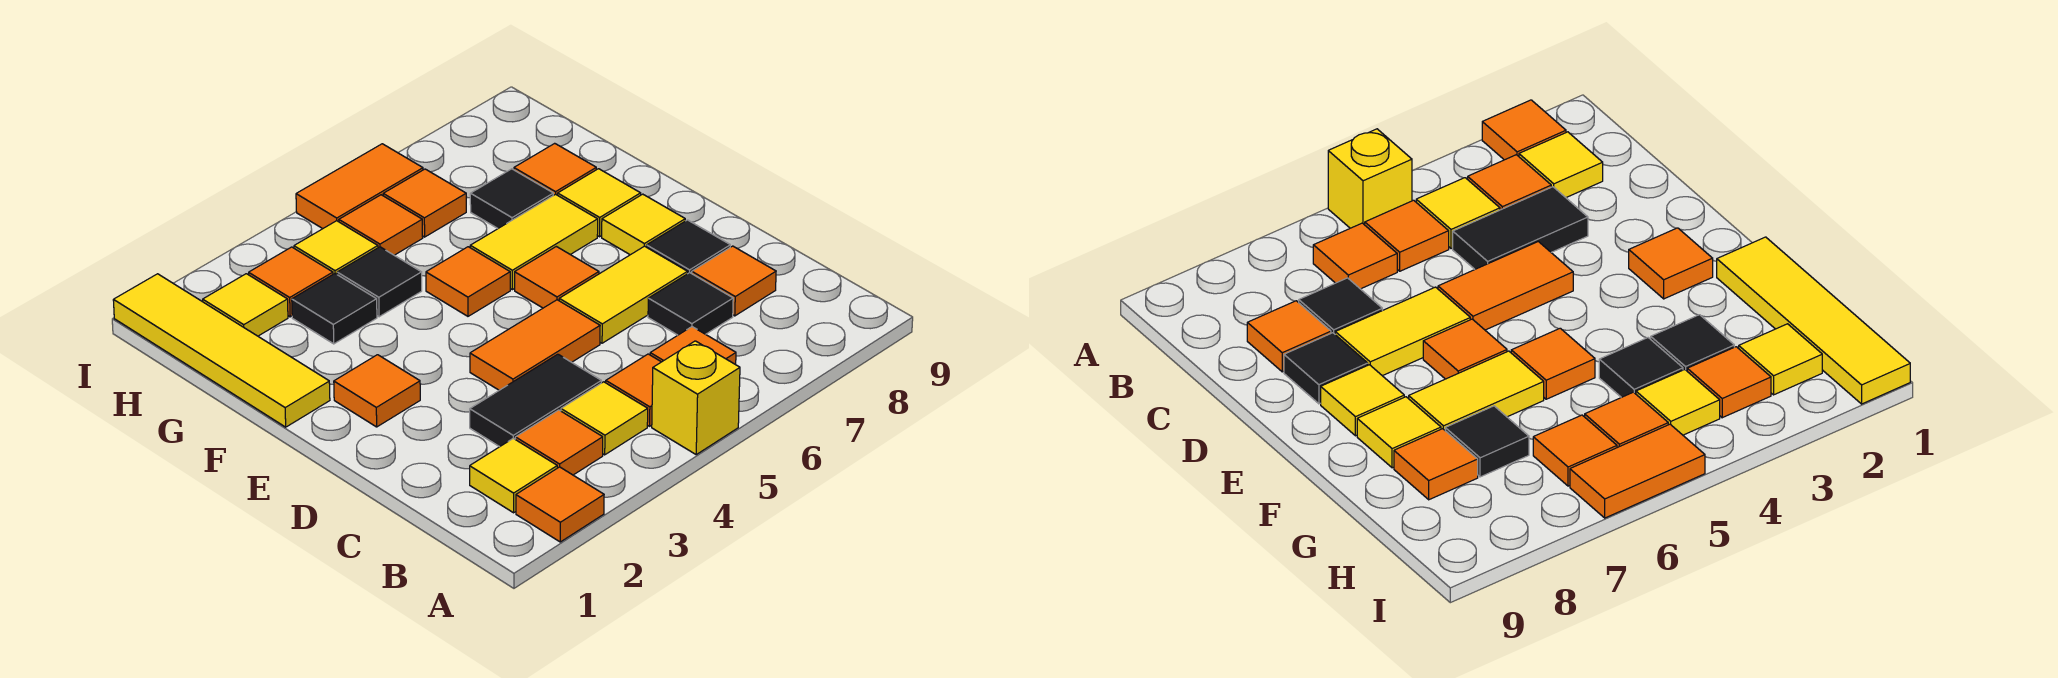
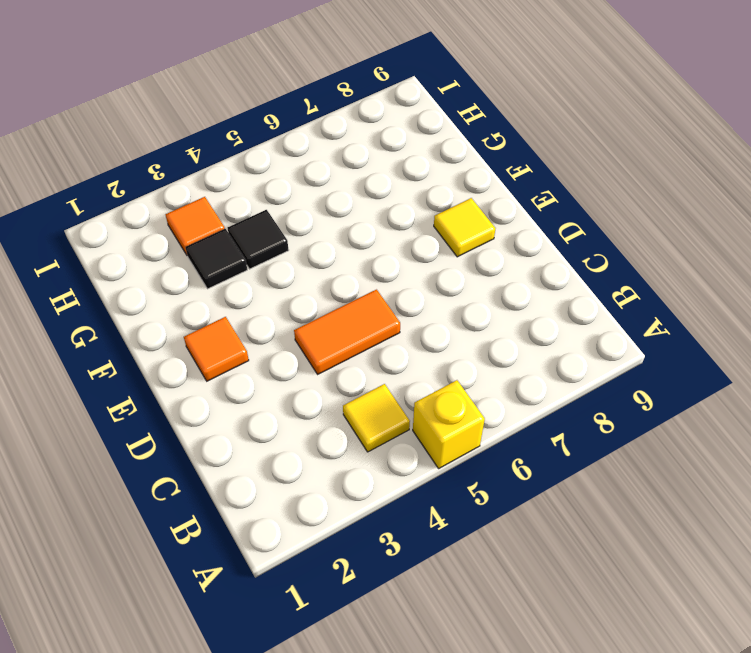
none -> orange tile A2 level 1
none -> yellow tile B2 level 1
none -> orange tile B3 level 1
none -> orange tile B5 level 1

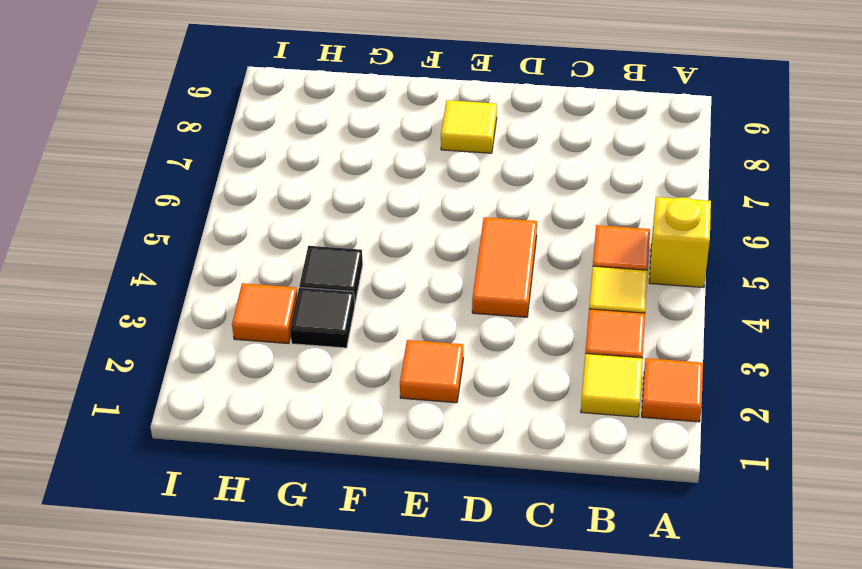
none -> orange tile B6 level 1
none -> black tile C3:C4 level 1
none -> black tile C7 level 1
none -> orange tile C8 level 1

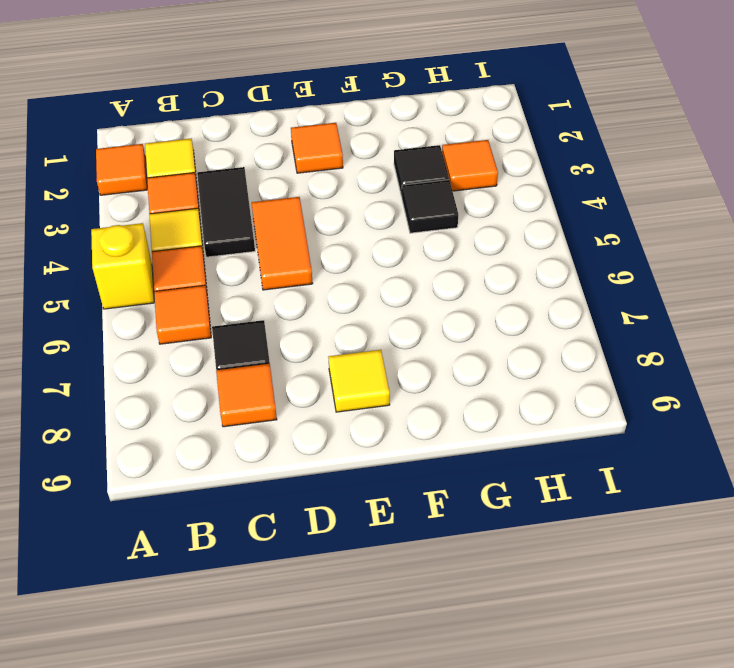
none -> yellow tile D6:D7 level 1
none -> black tile D8 level 1
none -> orange tile E6 level 1
none -> yellow tile F1:I1 level 1

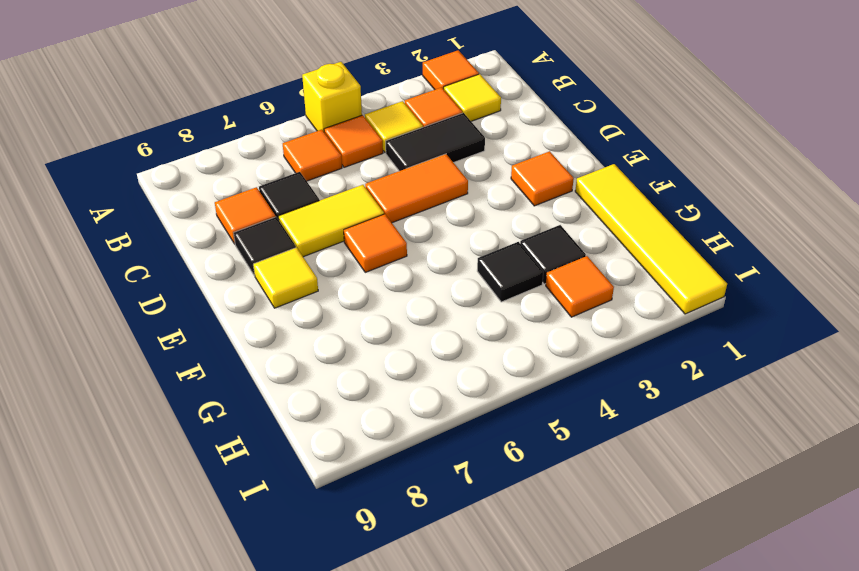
none -> orange tile F5 level 1
none -> yellow tile F6:F7 level 1
none -> yellow tile F8 level 1
none -> black tile G7 level 1

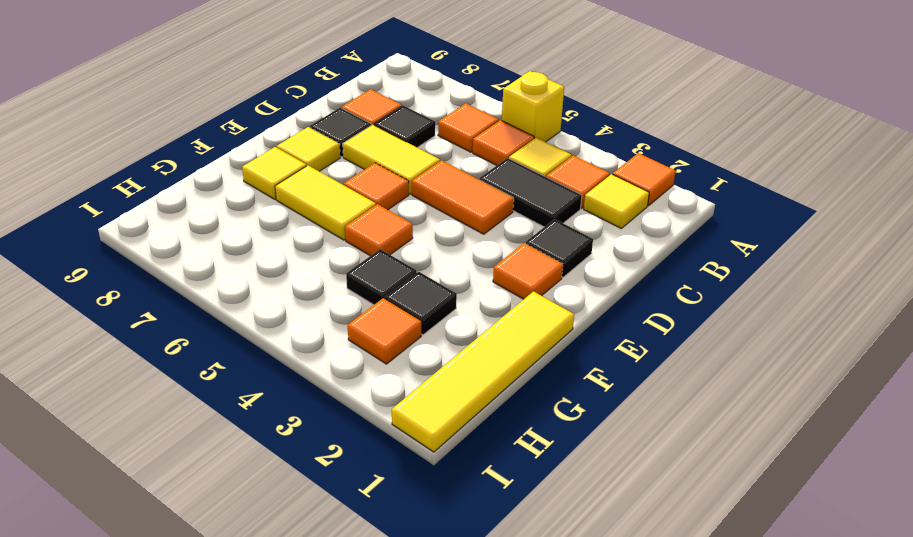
black tile D2 level 1 -> black tile G7 level 1
none -> orange tile G8 level 1
none -> yellow tile H2 level 1
none -> yellow tile H4 level 1
none -> orange tile H5 level 1

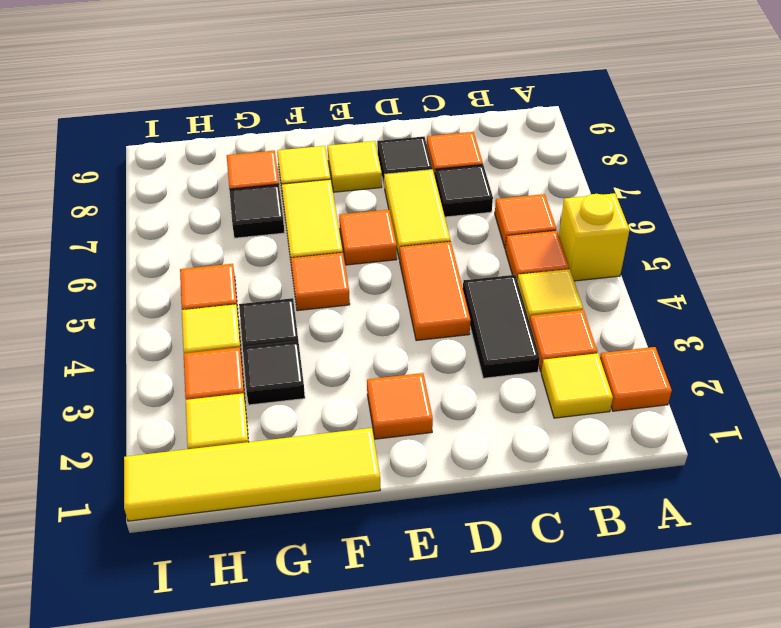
none -> orange tile H6 level 1
none -> orange tile I5:I6 level 1

